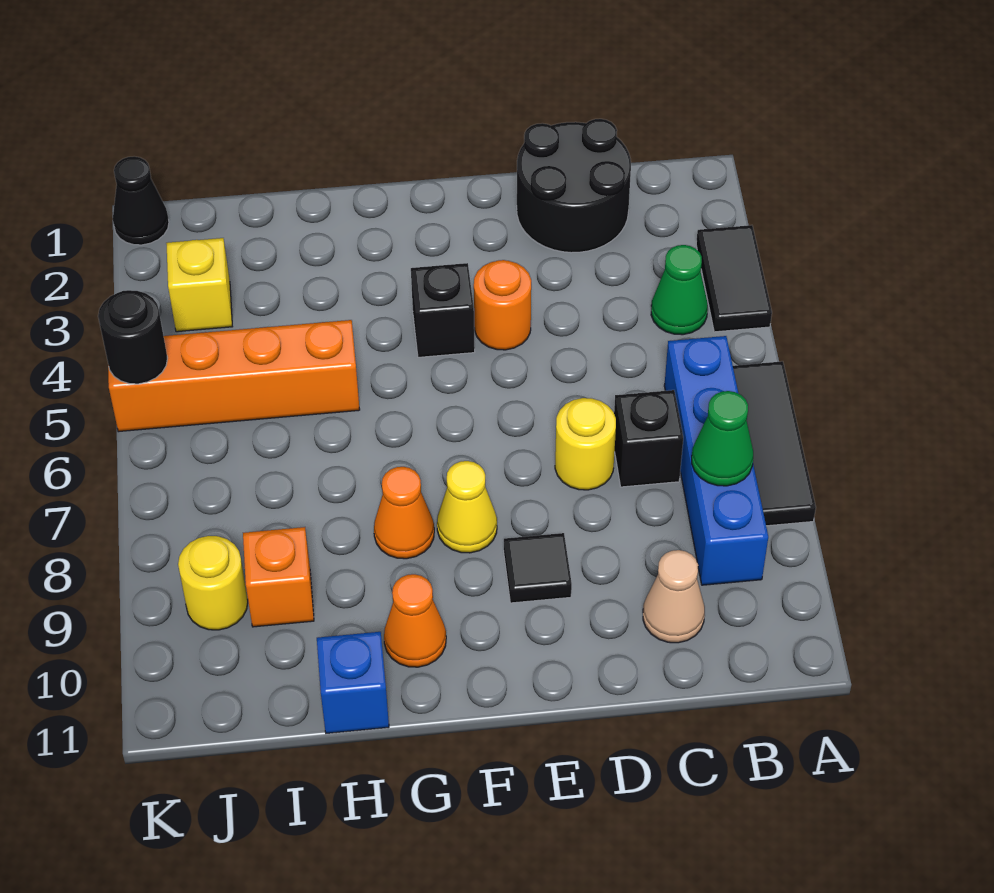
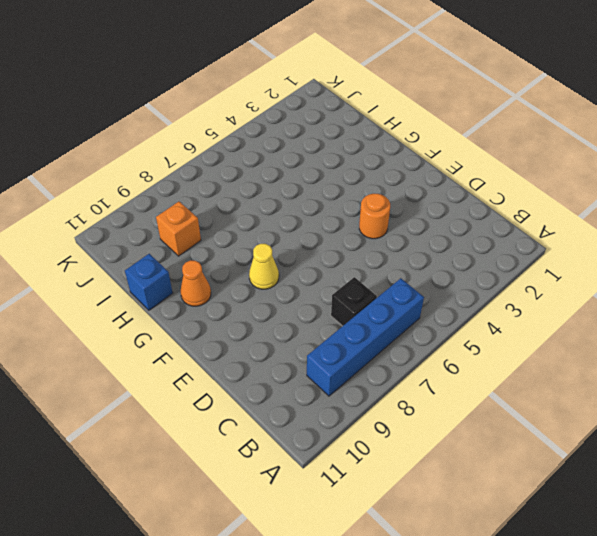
none -> black tile A3:A4 level 1
none -> black tile A6:A8 level 1
none -> green cone B4 level 1

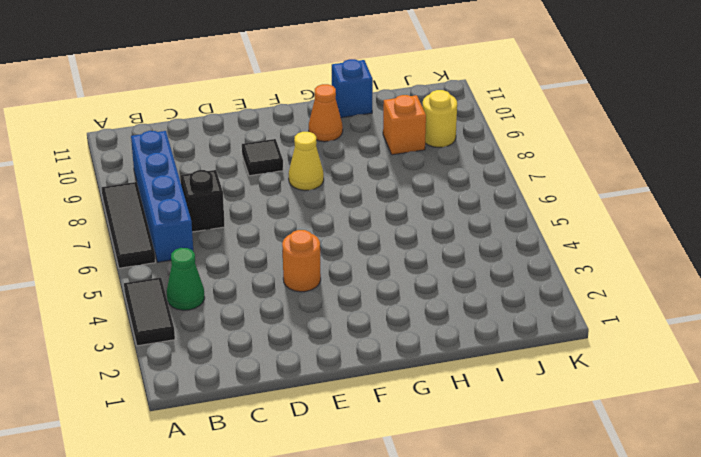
none -> black round brick C1:D2 level 1
none -> tan cone C10 level 1
none -> yellow round brick D7 level 1

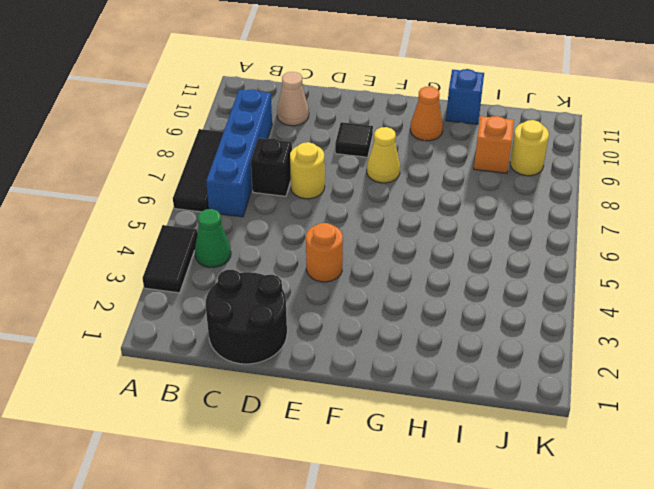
none -> black brick F4 level 1
none -> orange cone G8 level 1
none -> orange brick H5:K5 level 1

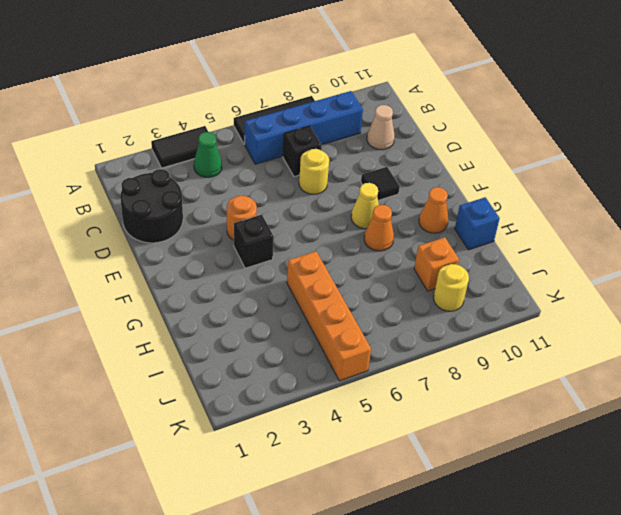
none -> yellow brick J3 level 1
none -> black cone K1 level 1
none -> green cone B8 level 2

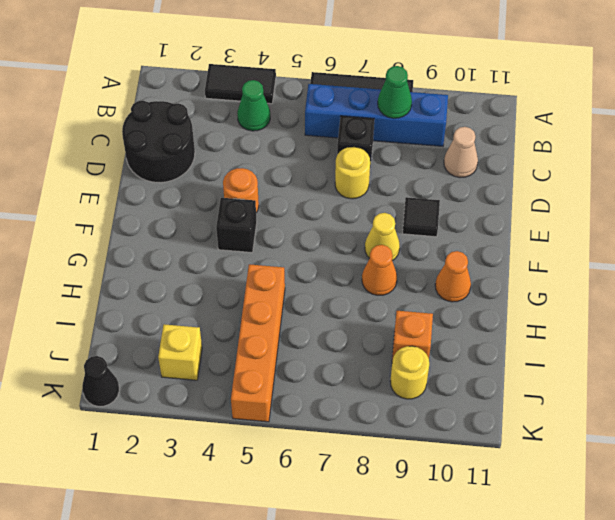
none -> blue brick H11 level 1
none -> black round brick K5 level 2

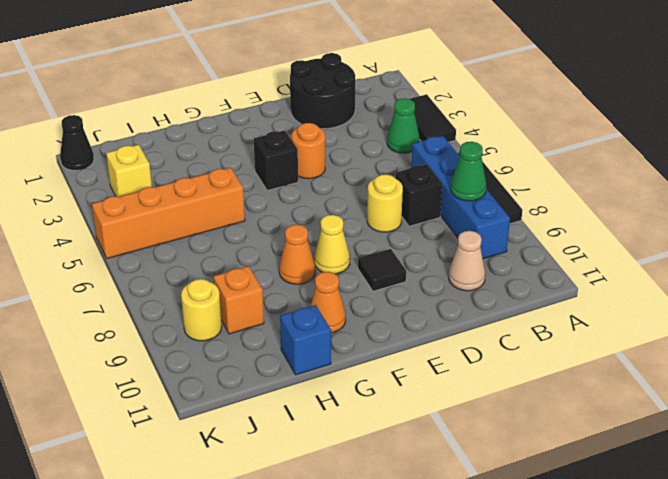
none -> black round brick K5 level 2

